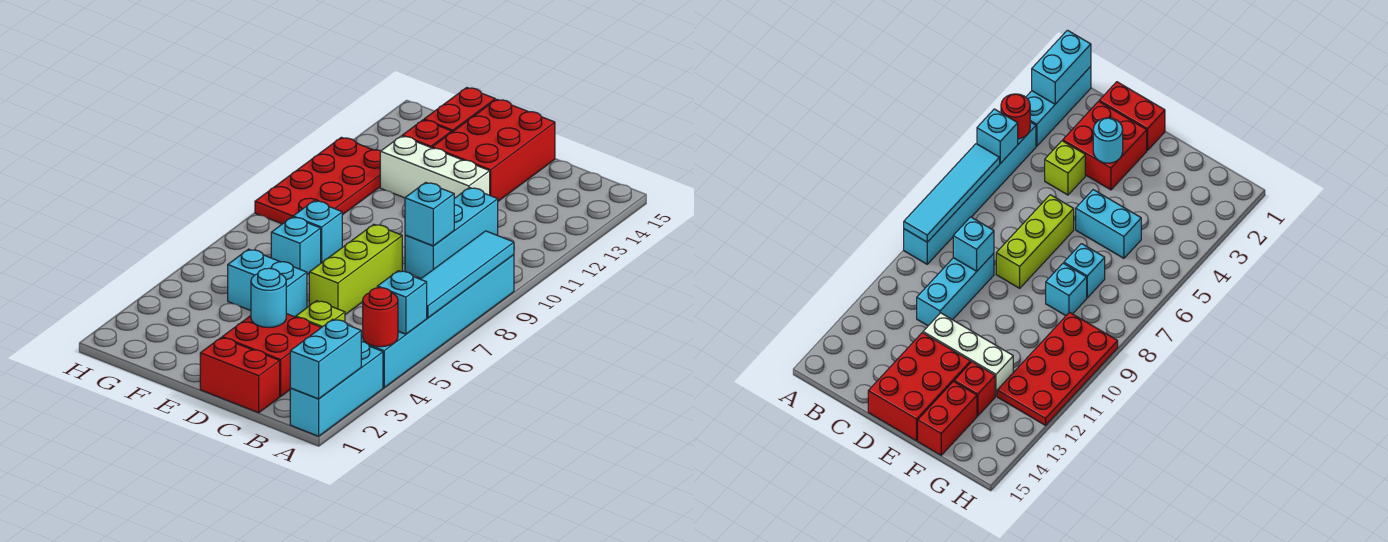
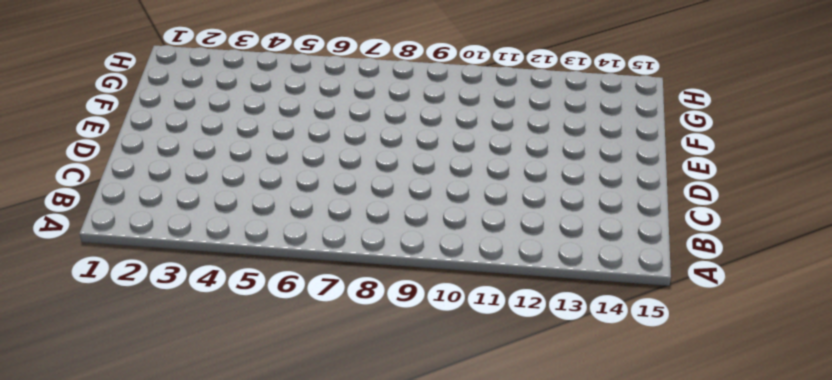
none -> cyan brick A1:A3 level 1
none -> cyan brick A4:A9 level 1
none -> red brick C1:D1 level 1

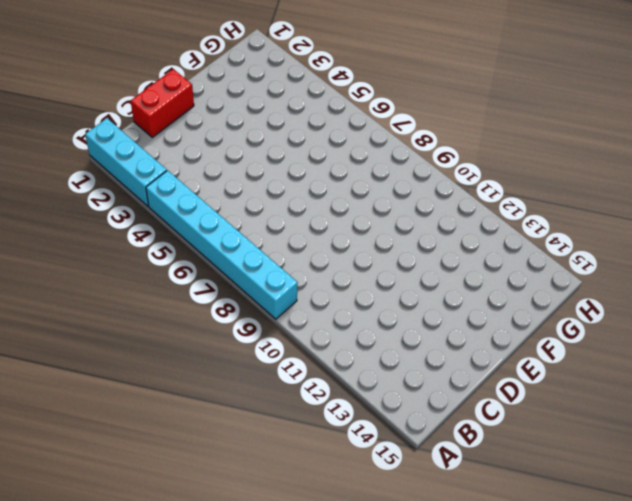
none -> red brick C2:D3 level 1
none -> lime brick C4 level 1
none -> cyan brick C9:C11 level 1

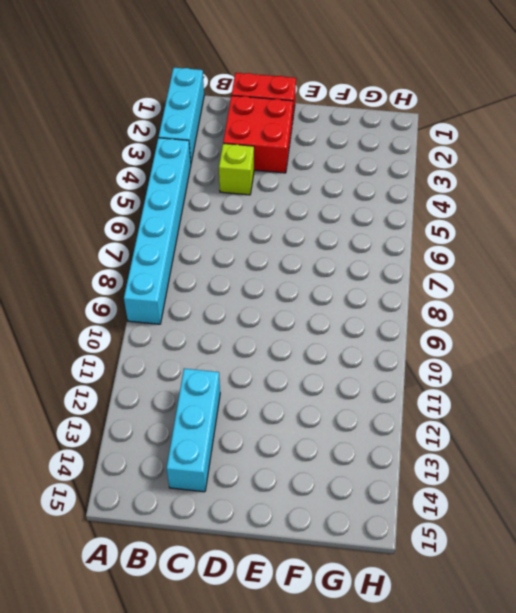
cyan brick C12:C14 level 1 -> cyan brick C9:C11 level 1
none -> lime brick D6:D8 level 1
none -> white brick D12:F12 level 1
none -> red brick D13:E15 level 1

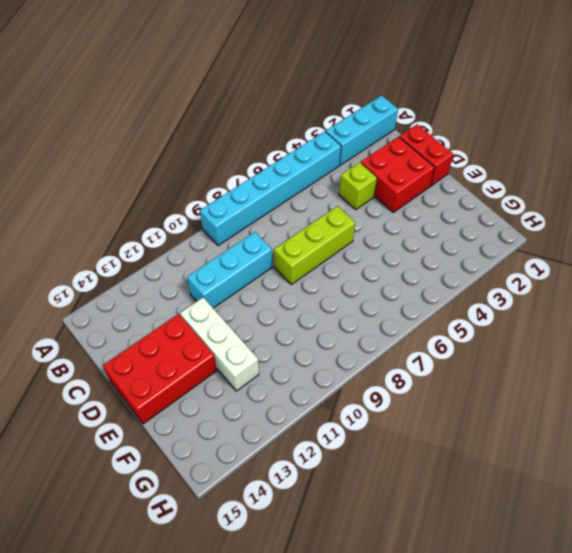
none -> cyan brick E5:F5 level 1
none -> cyan brick F7 level 1
none -> cyan brick F8 level 1

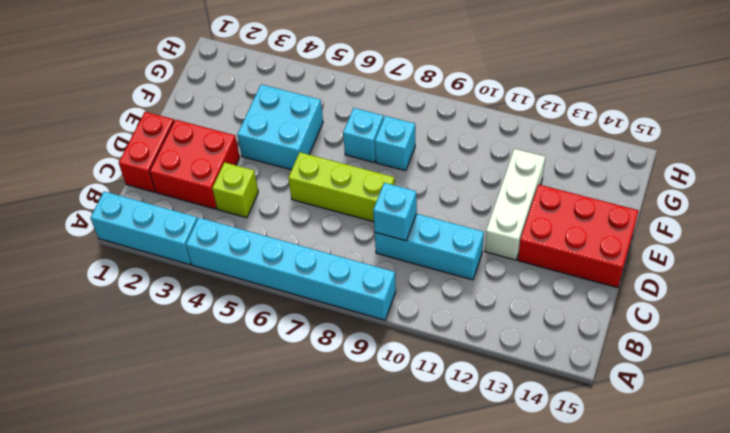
cyan brick E4:F5 level 1 -> cyan brick E5:F5 level 1
none -> red brick F13 level 1
none -> red brick F14:F15 level 1
none -> red plate G9:H12 level 1

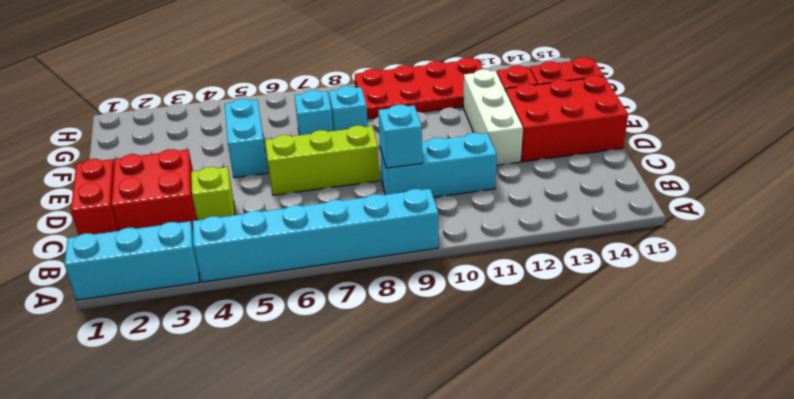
none -> cyan brick A1:A2 level 2
none -> red round brick A4 level 2
none -> cyan brick A5 level 2

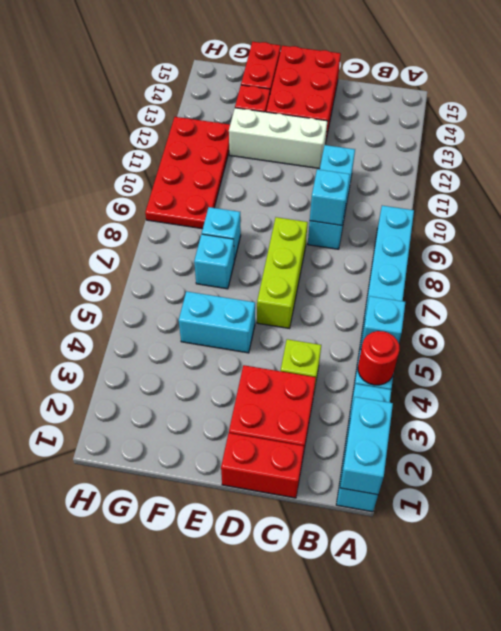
none -> cyan tile A6:A9 level 2
none -> cyan round brick D3 level 2

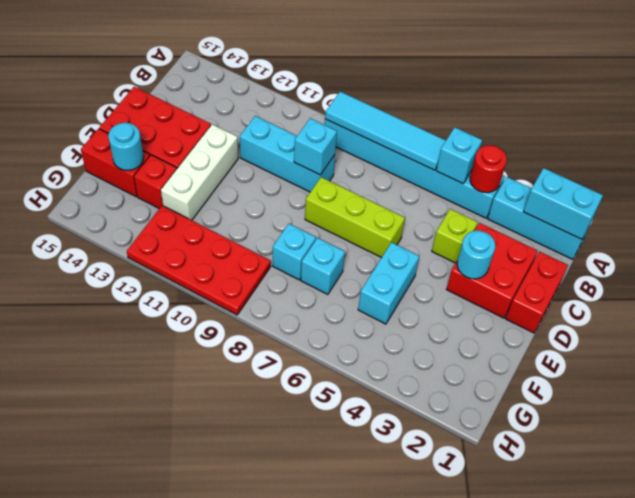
cyan round brick F14 level 2 -> none

